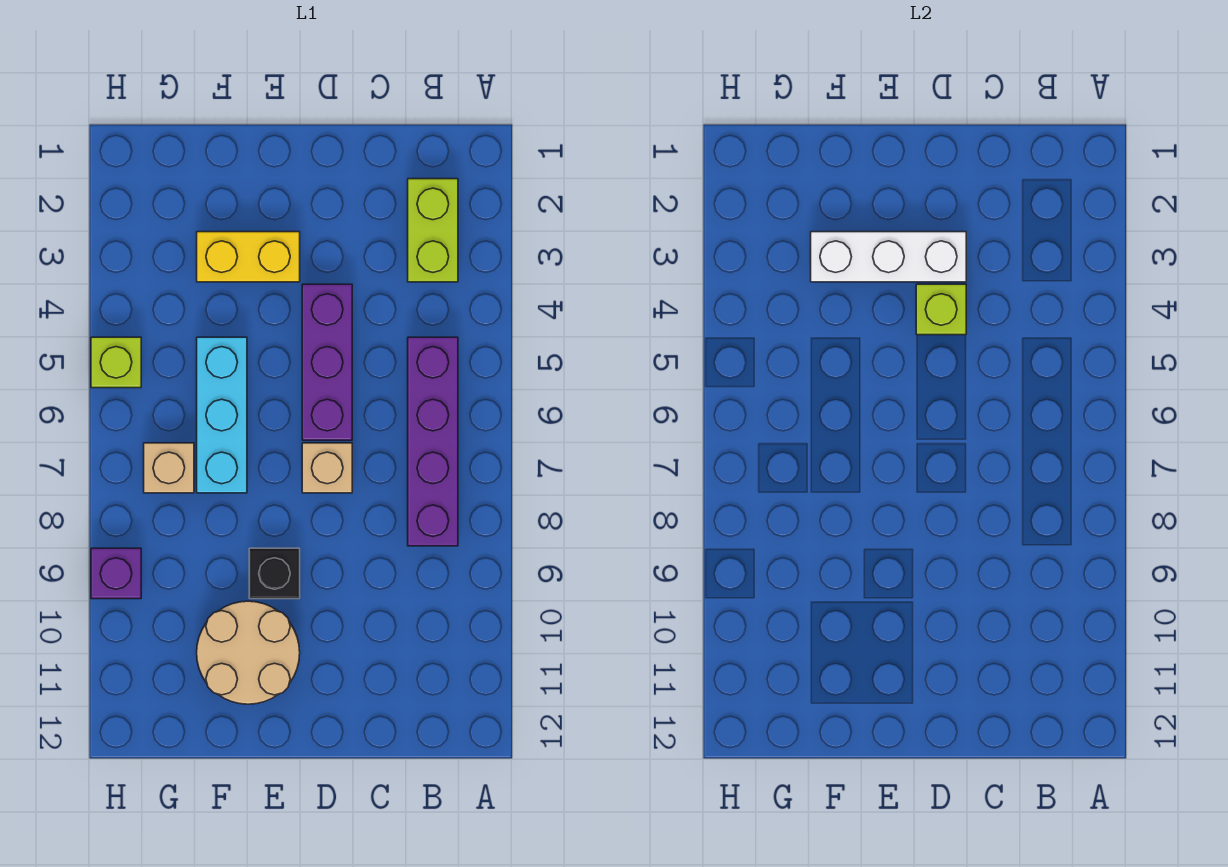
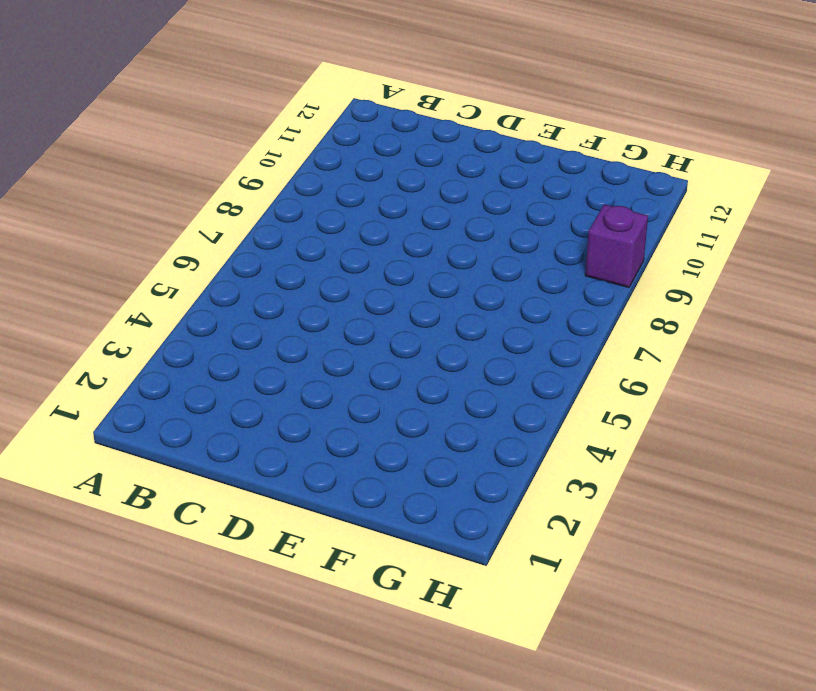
none -> lime brick B2:B3 level 1
none -> purple brick B5:B8 level 1
none -> purple brick D4:D6 level 1

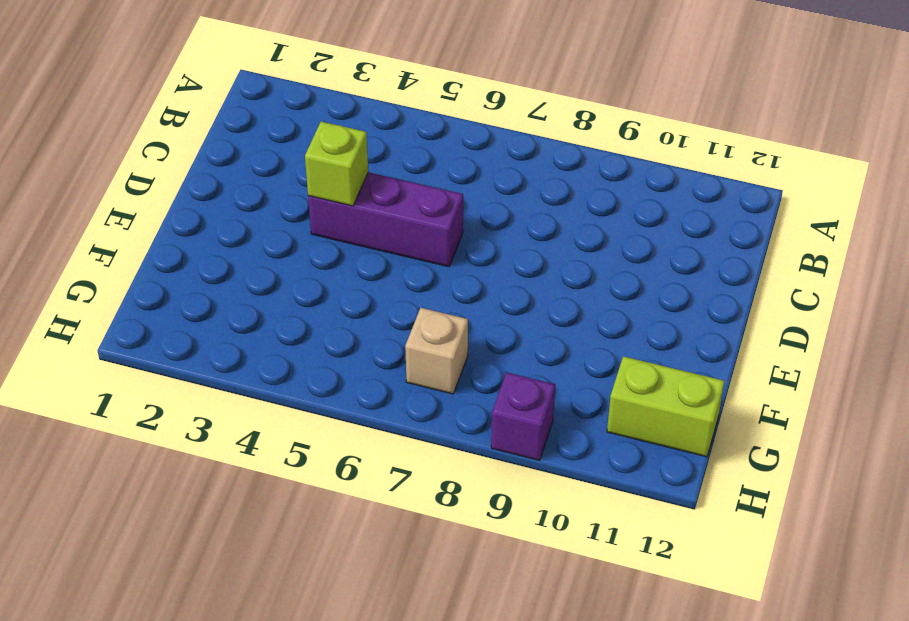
lime brick G11:G12 level 1 -> lime brick B2:B3 level 1
none -> purple brick B5:B8 level 1
none -> tan brick D7 level 1
none -> yellow brick E3:F3 level 1

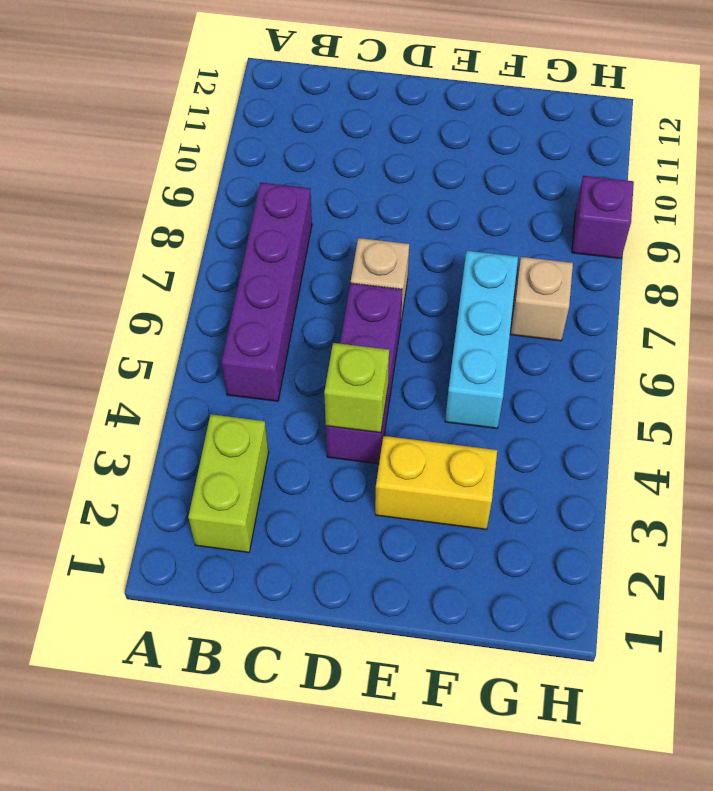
none -> black brick E9 level 1
none -> tan round brick E10:F11 level 1
none -> lime brick H5 level 1

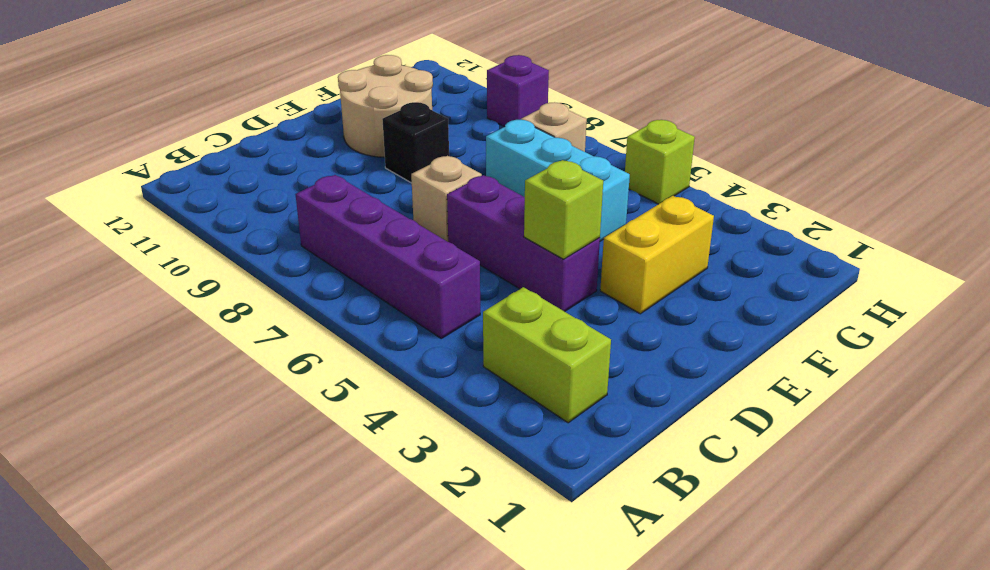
none -> white brick D3:F3 level 2

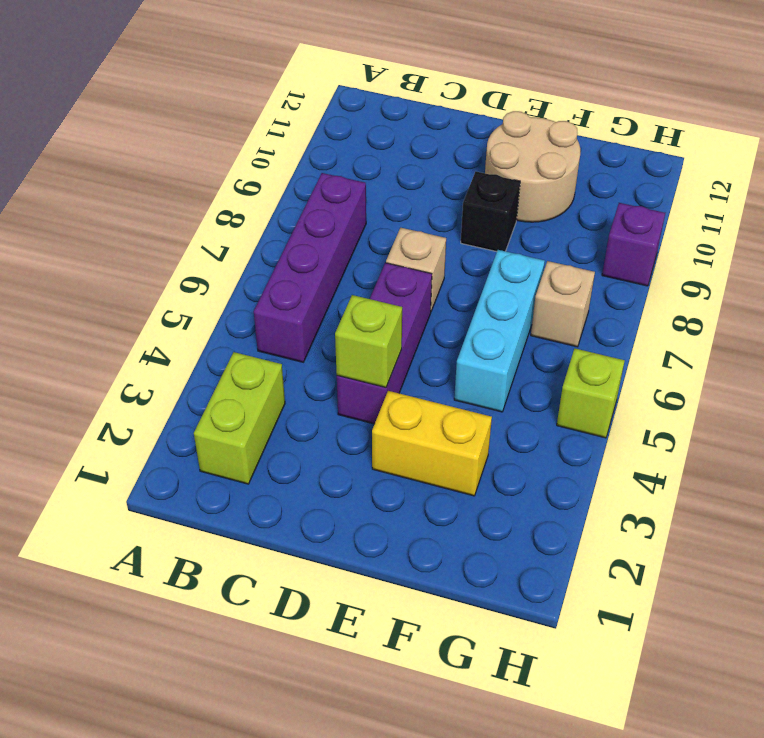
none -> white brick D3:F3 level 2

